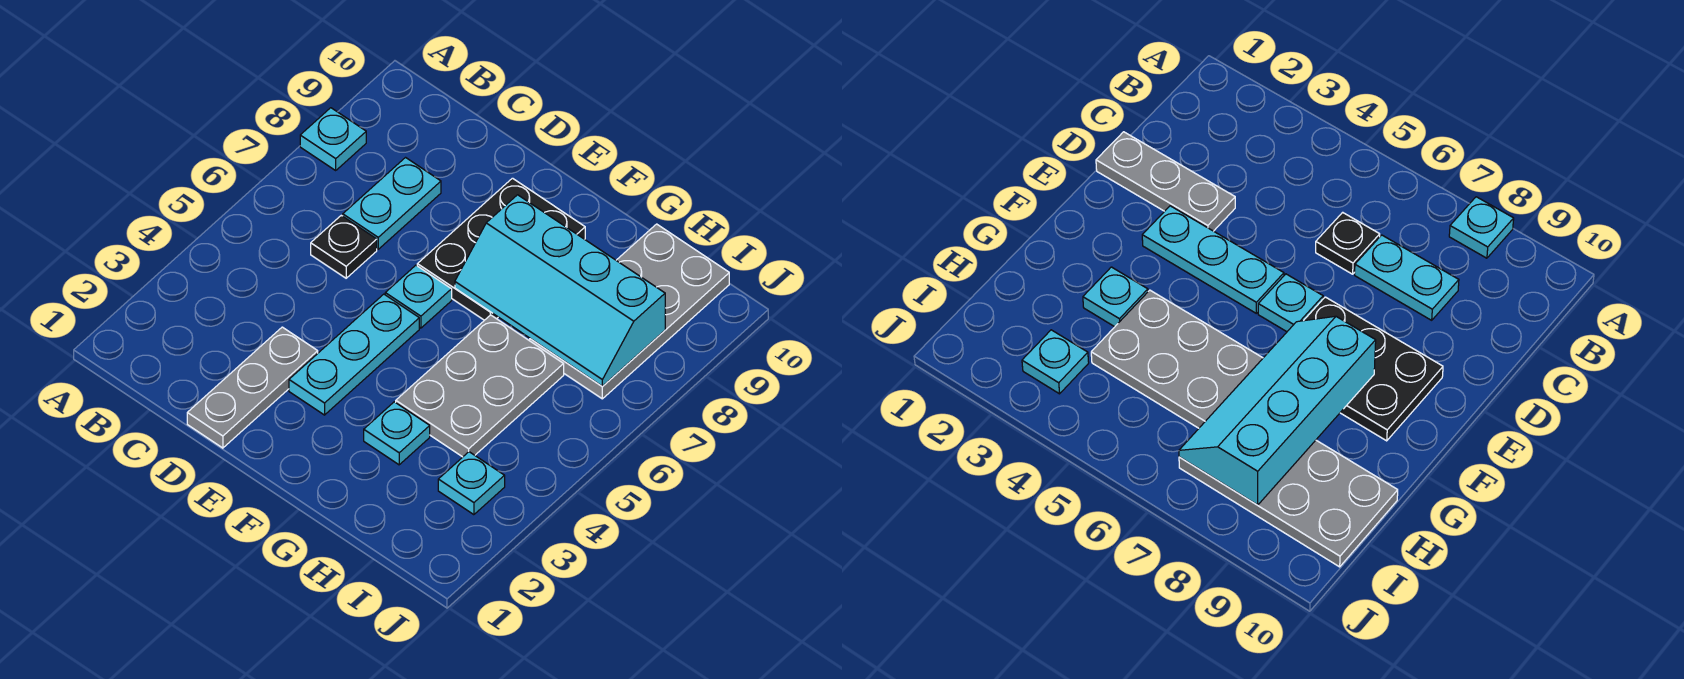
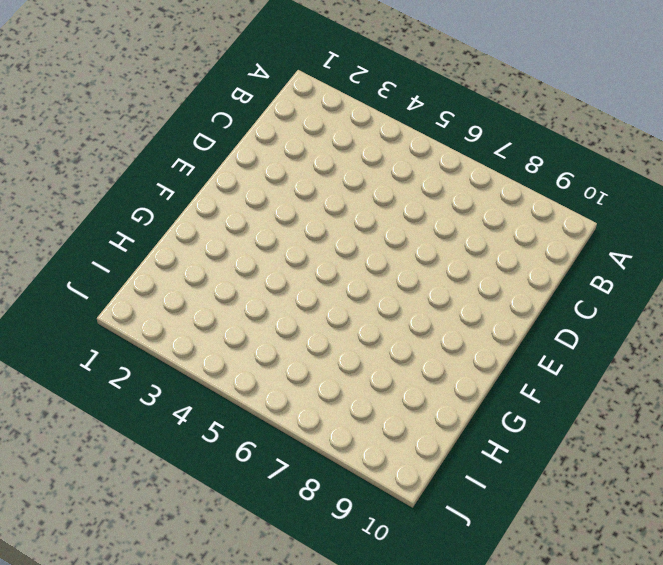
none -> cyan plate A8 level 1
none -> black plate C6 level 1
none -> cyan plate C7:C8 level 1

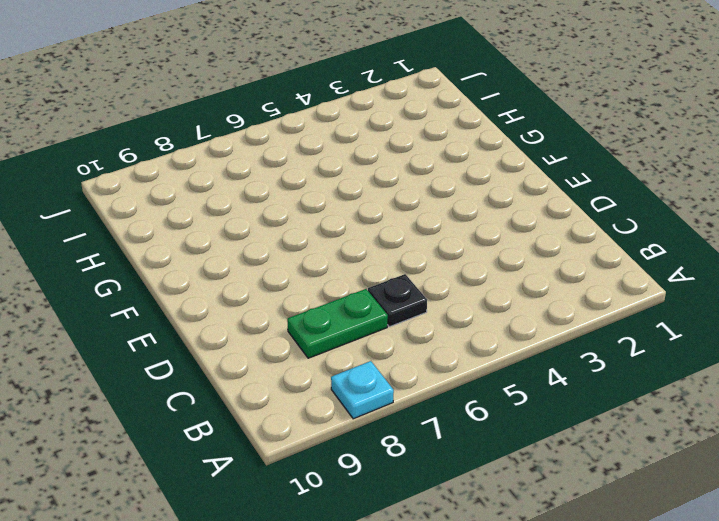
green plate C7:C8 level 1 -> cyan plate C7:C8 level 1
none -> grey plate D1:D3 level 1
none -> cyan plate E3:E5 level 1
none -> cyan plate E6 level 1

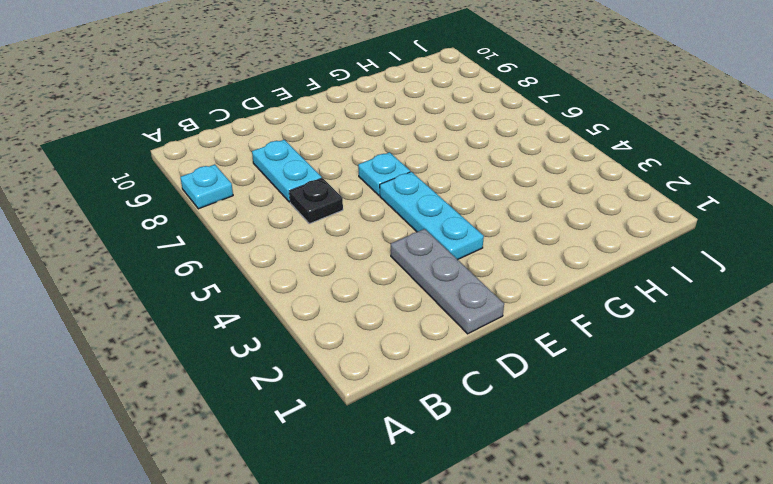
none -> black plate E7:F9 level 1
none -> cyan plate G3 level 1
none -> grey plate G4:H6 level 1

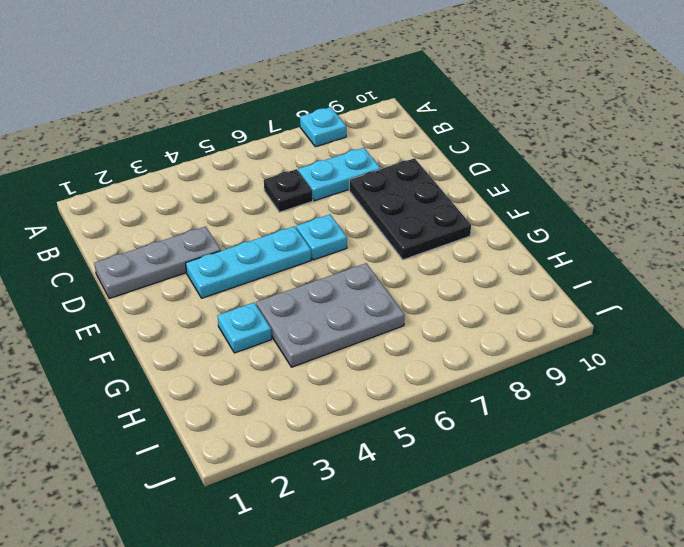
black plate D8:F9 level 1 -> black plate E7:F9 level 1
none -> grey plate H7:I10 level 1
none -> cyan plate I3 level 1
none -> cyan slope F7:I8 level 2 top 8

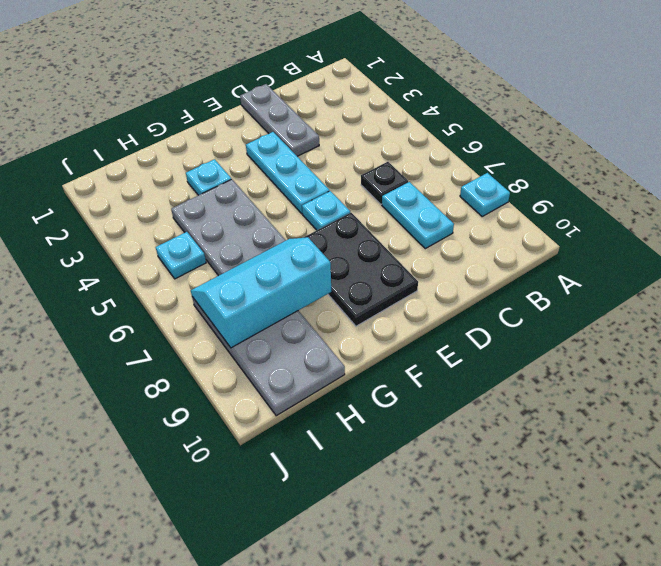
cyan slope G7:I8 level 2 top 8 -> cyan slope F7:I8 level 2 top 8
cyan plate I5 level 1 -> cyan plate I3 level 1

